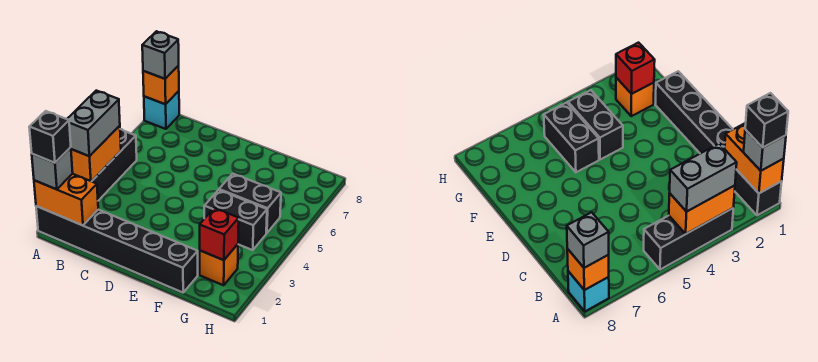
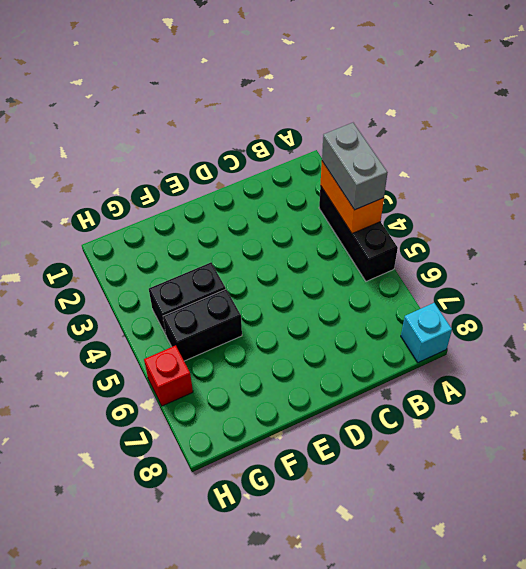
red brick H6 level 1 -> red brick G2 level 2
none -> black brick A1:F1 level 1
none -> orange brick G2 level 1
none -> orange brick A1:B1 level 2

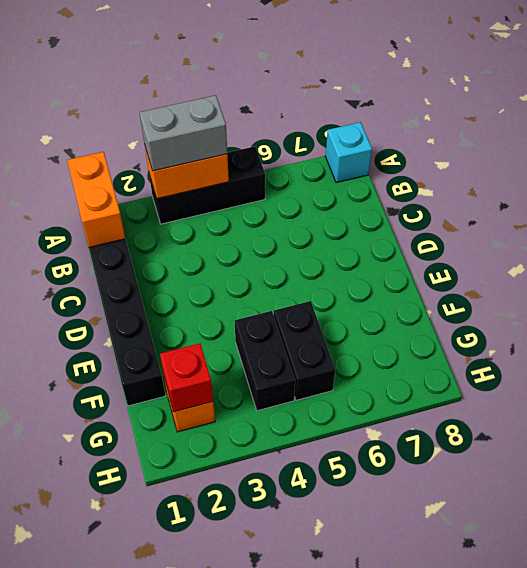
none -> orange brick A8 level 2
none -> grey brick A1 level 3
none -> grey brick A8 level 3

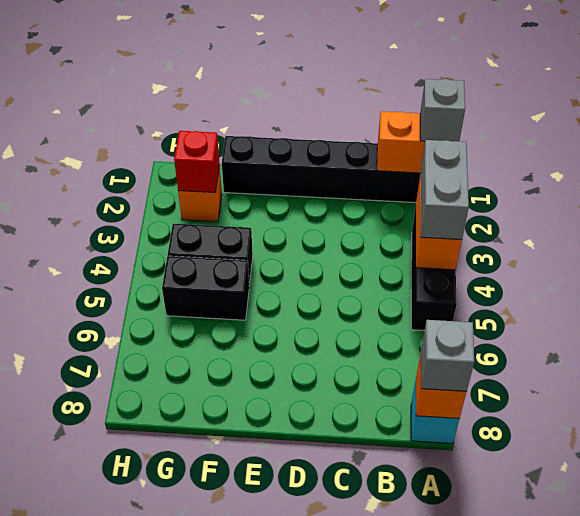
none -> black brick A1 level 4

